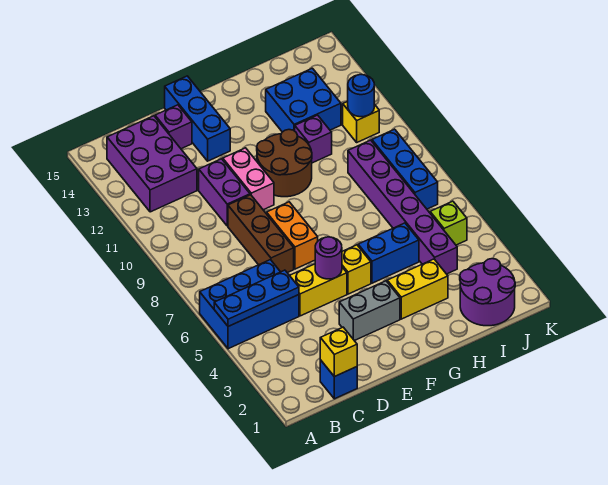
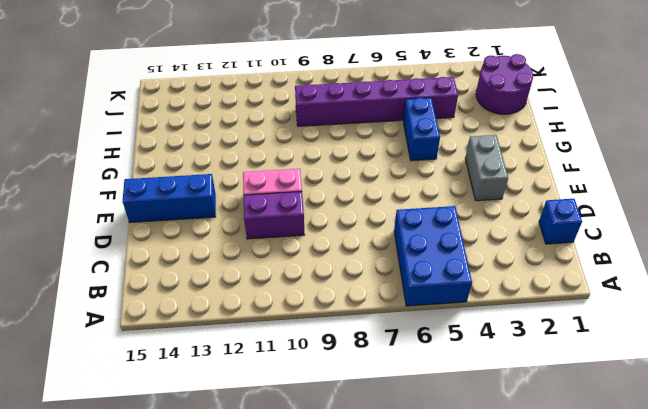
none -> purple brick B12:C14 level 1
none -> yellow brick D5:E5 level 1
none -> brown brick D7:D9 level 1

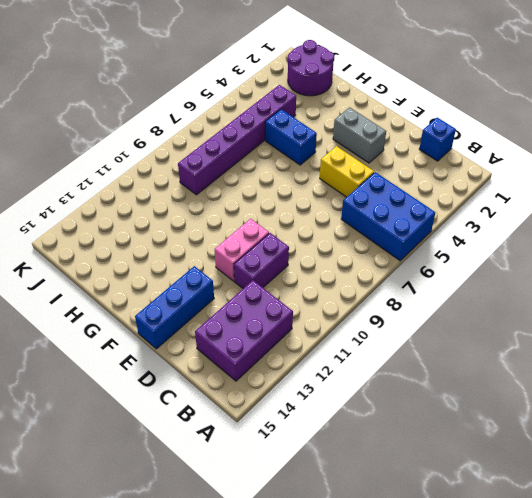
none -> brown brick D7:D9 level 1
none -> purple brick D14 level 1
none -> orange brick E7:E8 level 1

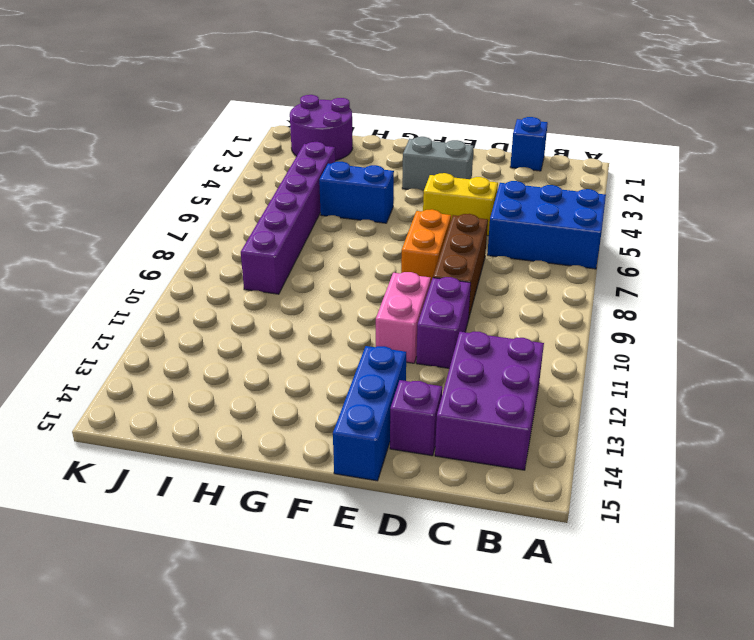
none -> yellow brick F5 level 1
none -> brown round brick F10:G11 level 1
none -> yellow brick G3:H3 level 1

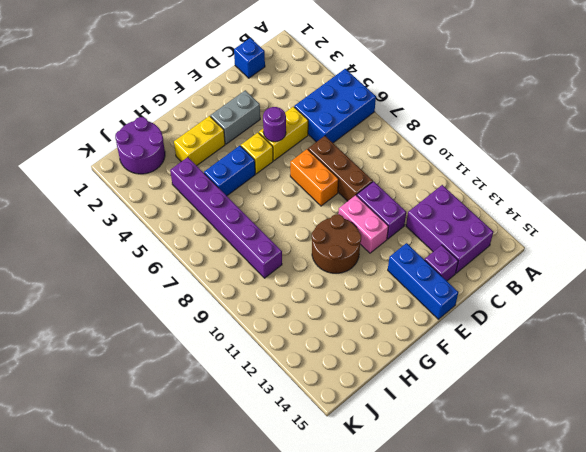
none -> purple brick H11 level 1
none -> blue brick H12:I13 level 1
none -> lime brick J5 level 1

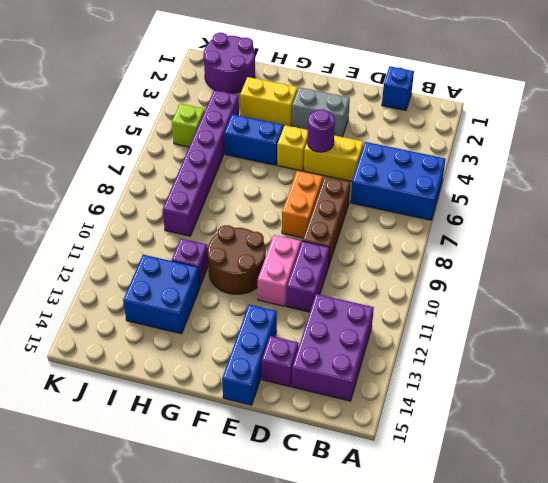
none -> blue brick J7:J9 level 1
none -> yellow brick J11 level 1
none -> blue plate A5:C5 level 2

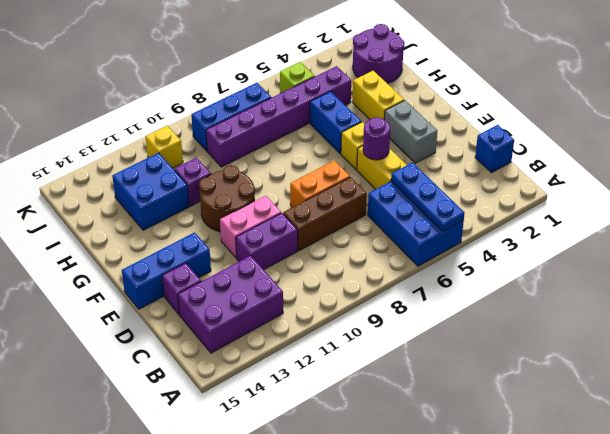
none -> yellow brick C1 level 2
none -> blue round brick J11 level 2

